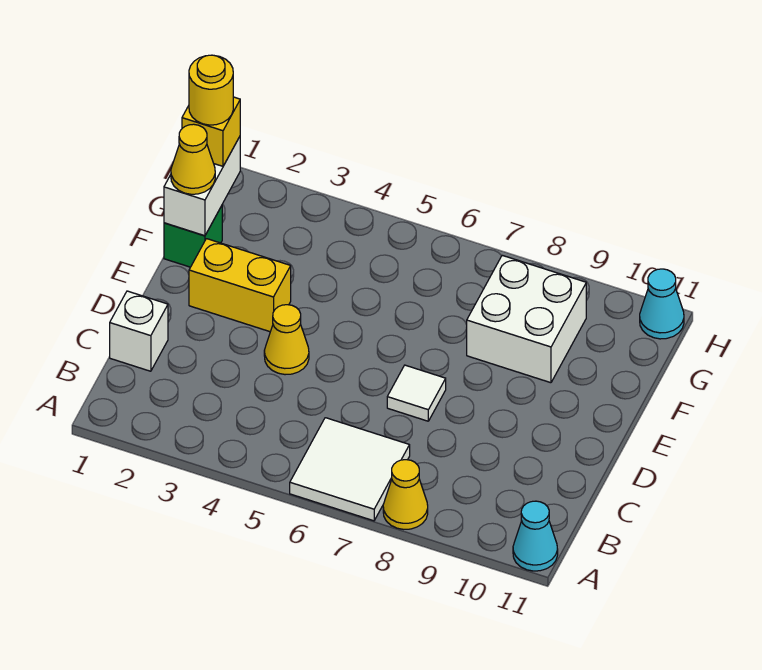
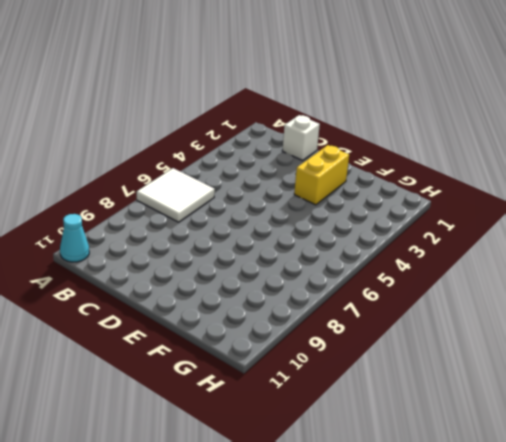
none -> yellow cone A8 level 1
none -> yellow cone D4 level 1
none -> white tile D7 level 1

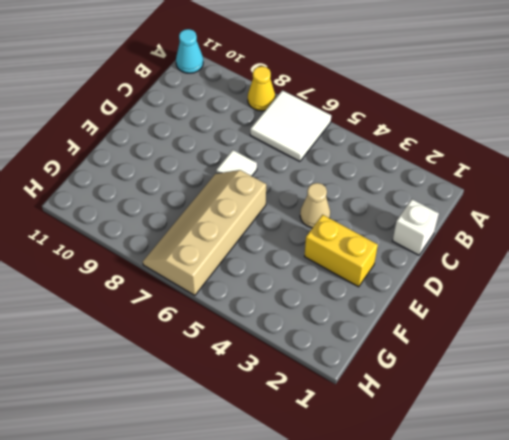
tan cone D4 level 1 -> yellow cone D4 level 1
tan slope E6:H7 level 1 top 6 -> none
none -> green brick F1 level 1
none -> white brick F8:G9 level 1
none -> cyan cone H11 level 1

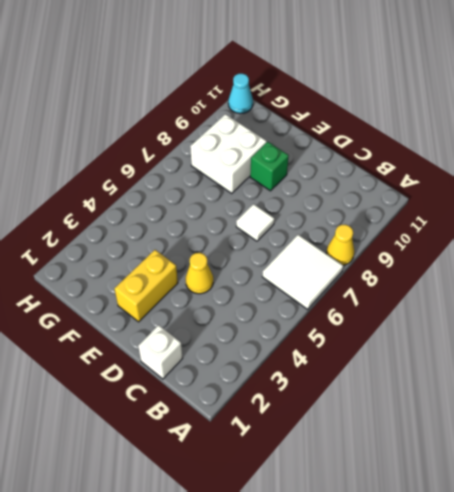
green brick E9 level 1 -> green brick F1 level 1
none -> cyan cone A11 level 1
none -> white brick F1:G1 level 2
none -> yellow cone F1 level 3

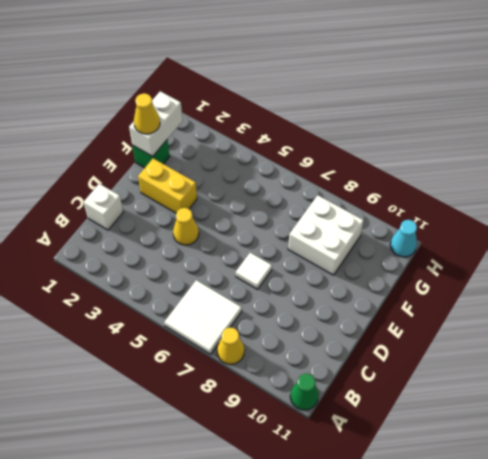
green cone A11 level 1 -> cyan cone A11 level 1
none -> yellow brick G1 level 3
none -> yellow round brick G1 level 4

